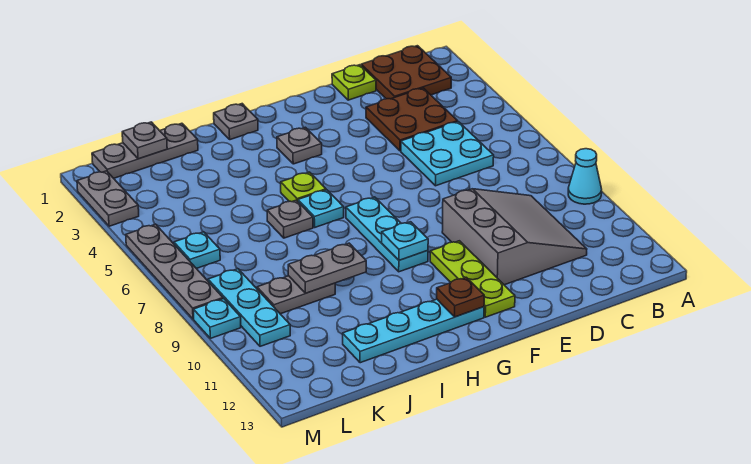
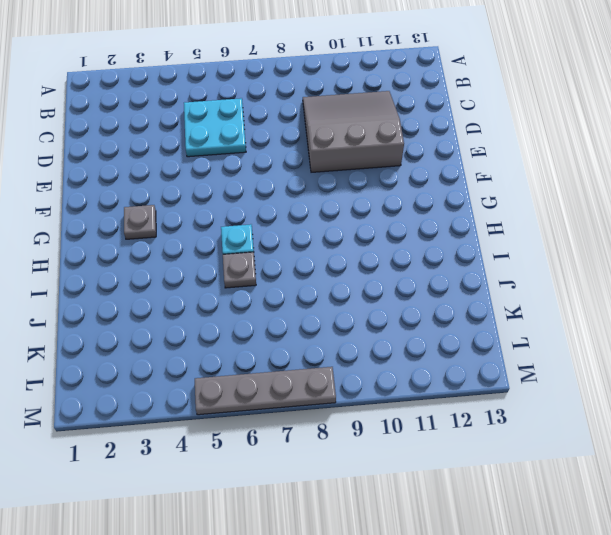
none -> cyan cone A9 level 1
none -> brown plate B1:C2 level 1
none -> brown plate C3:D4 level 1

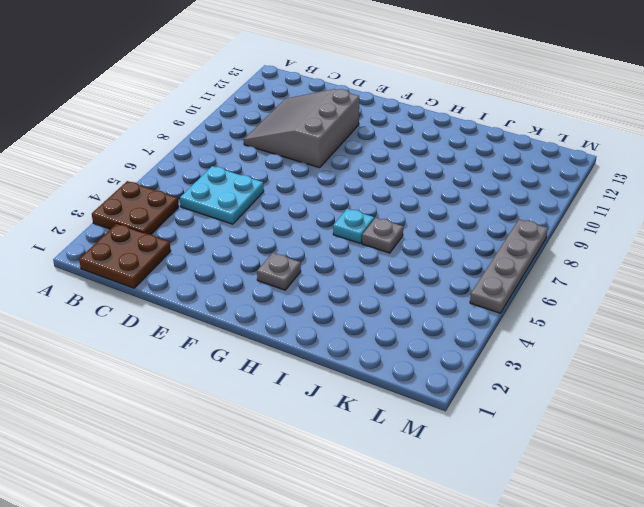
brown plate A3:B4 level 1 -> brown plate C3:D4 level 1
none -> cyan cone A9 level 1
none -> lime plate D1 level 1
none -> lime plate F10:F12 level 1

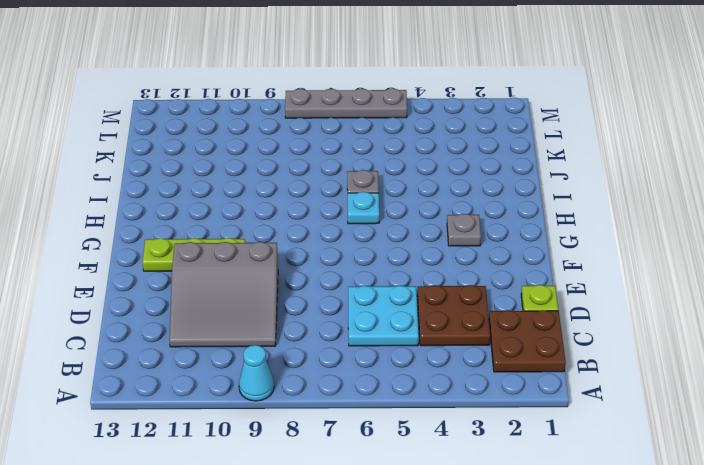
none -> cyan plate G7:G9 level 1
none -> cyan plate G12:J12 level 1
none -> grey plate H1 level 1

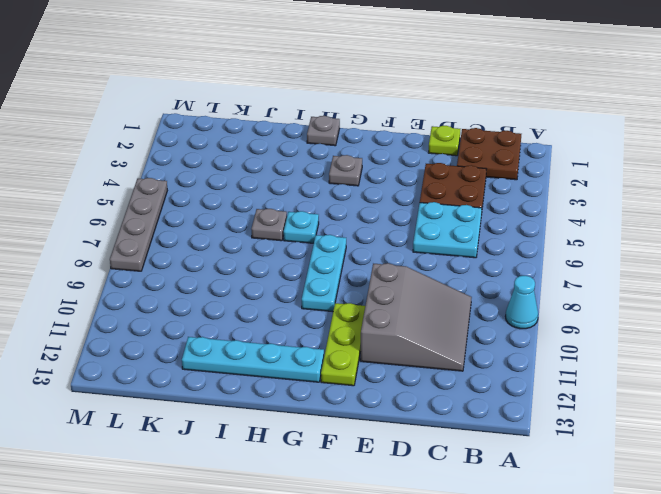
none -> lime plate H5 level 1
none -> grey plate J1:L1 level 1
none -> grey plate J9:K9 level 1

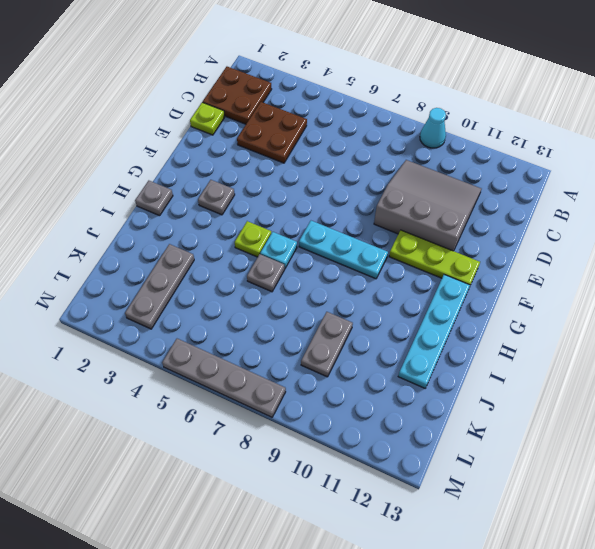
grey plate J3:L3 level 1 -> grey plate J1:L1 level 1
none -> cyan plate C5:D6 level 1
none -> cyan plate L6 level 1
none -> cyan plate L8:L10 level 1

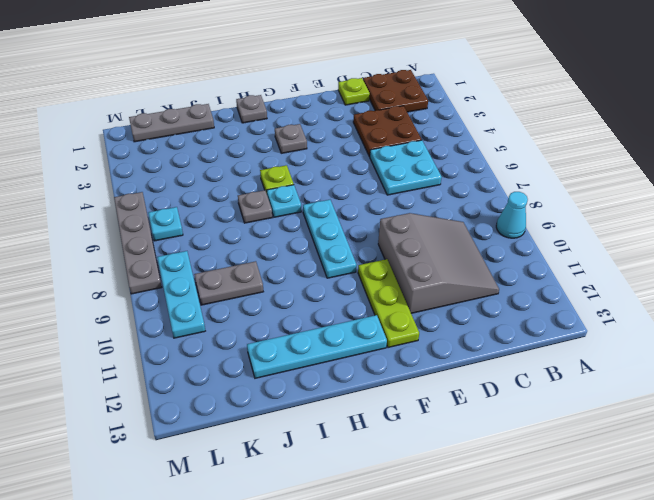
none -> grey plate M2:M3 level 1
none -> cyan plate M9 level 1
none -> cyan plate G9 level 2

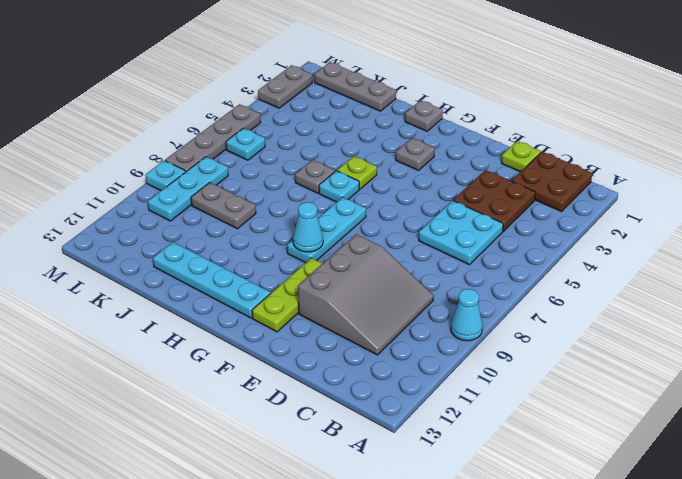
cyan cone G9 level 2 -> cyan plate G9 level 2
none -> brown plate G12 level 2
none -> grey plate I9:J9 level 2
none -> grey plate K1 level 2

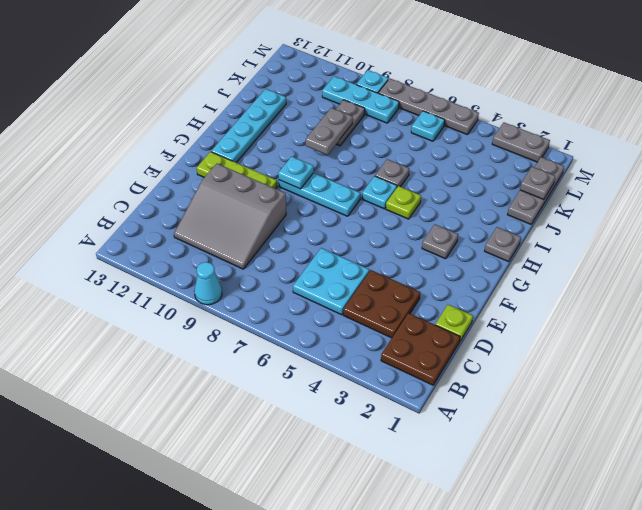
none -> brown plate G12 level 2

